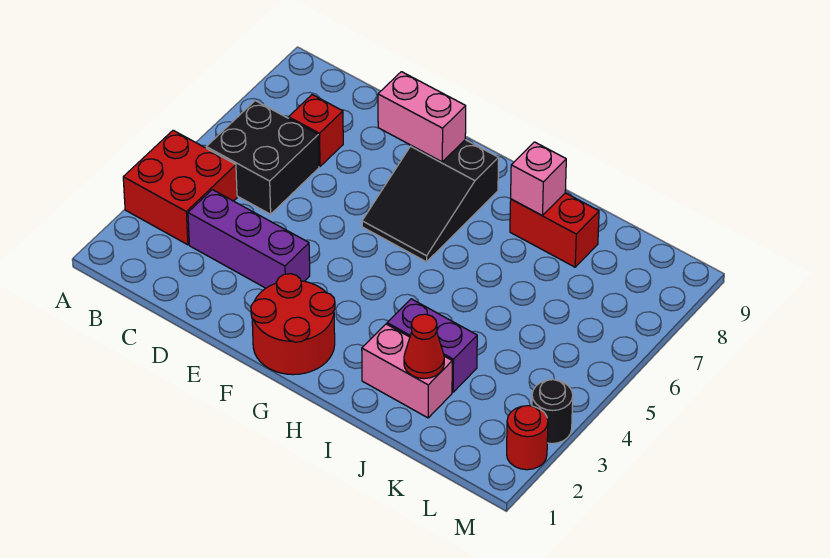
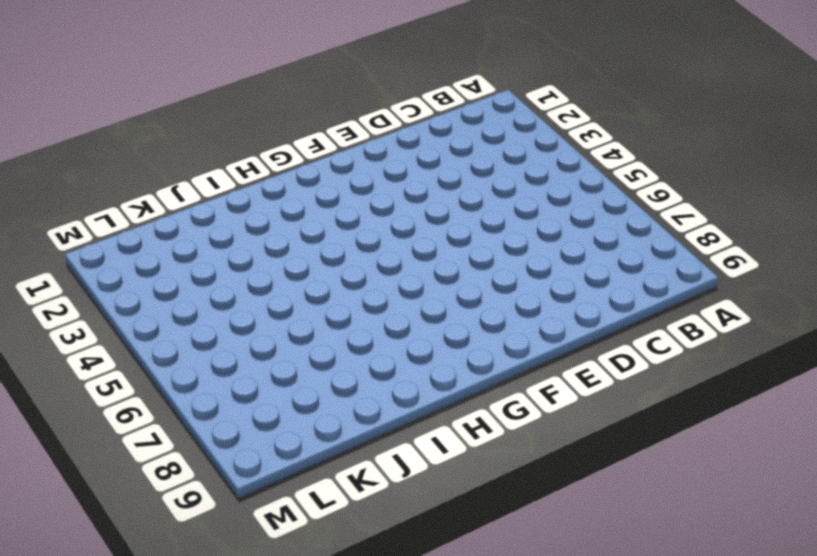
none -> red brick A3:B4 level 1
none -> black brick B5:C6 level 1
none -> purple brick C3:E3 level 1

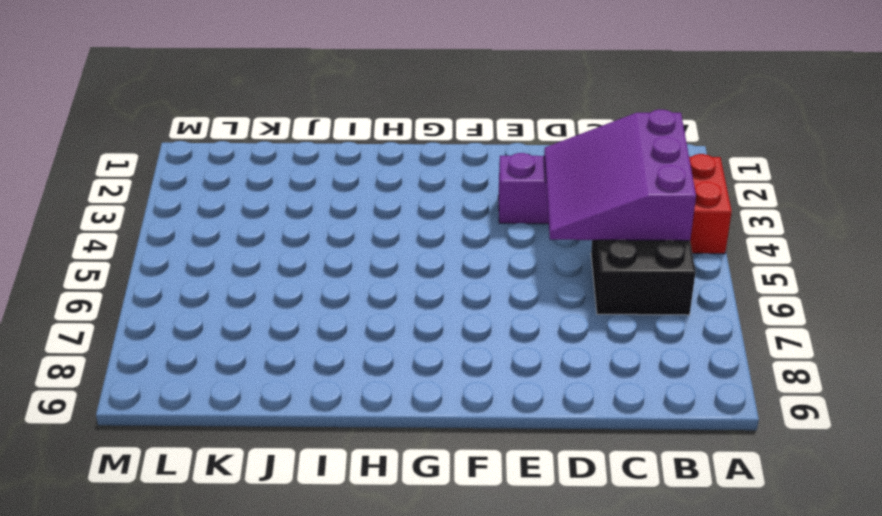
purple slope B3:D5 level 2 top B -> none
none -> red brick C7 level 1
none -> red round brick F1:G2 level 1
none -> black slope F6:G8 level 1 top 8

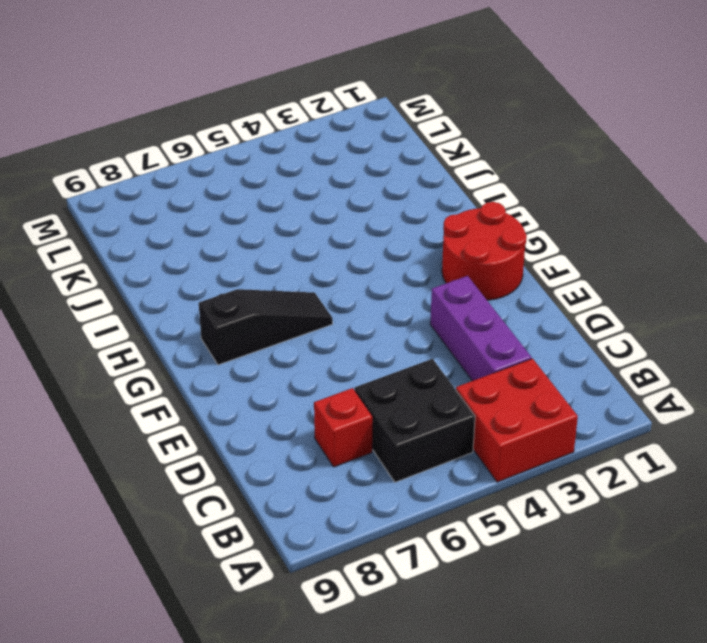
black slope G6:G8 level 1 top 8 -> black slope F6:G8 level 1 top 8
none -> pink brick I2:J2 level 1
none -> purple brick I3:J3 level 1
none -> red brick I8:J8 level 1

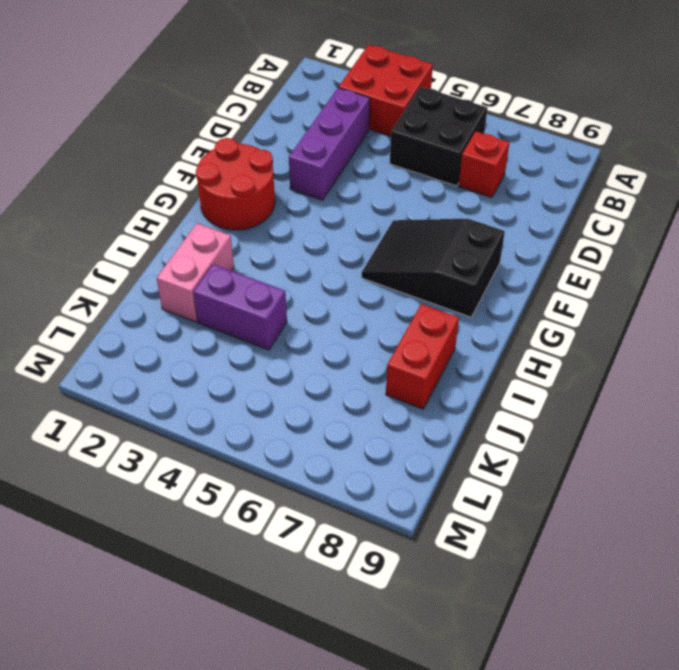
purple brick J3:J4 level 1 -> purple brick I3:J3 level 1
none -> red round brick M2 level 1
none -> black round brick M3 level 1
none -> pink brick E8:F8 level 2

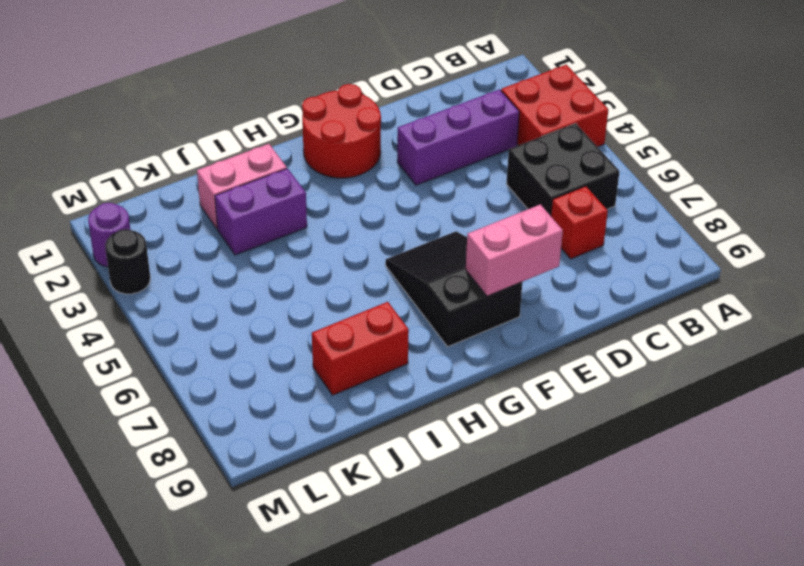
purple round brick M2 level 1 -> red round brick M2 level 1
none -> pink brick I8 level 2
none -> red cone J2 level 2

